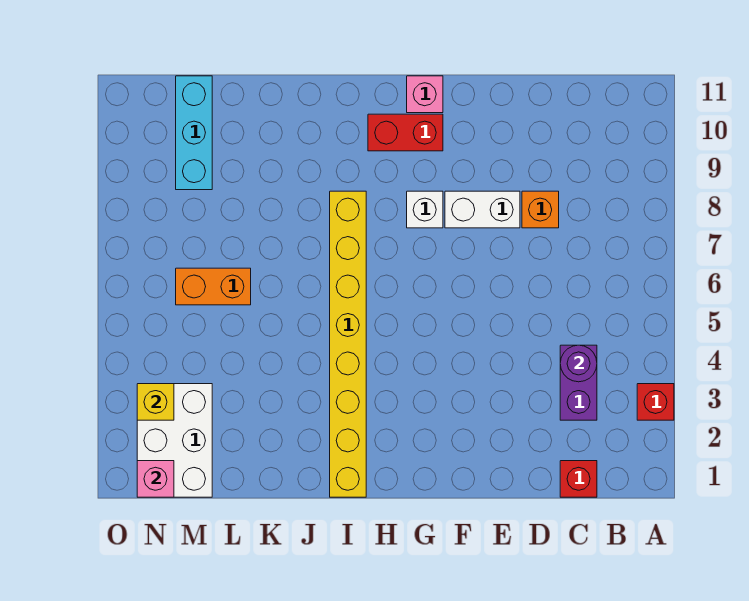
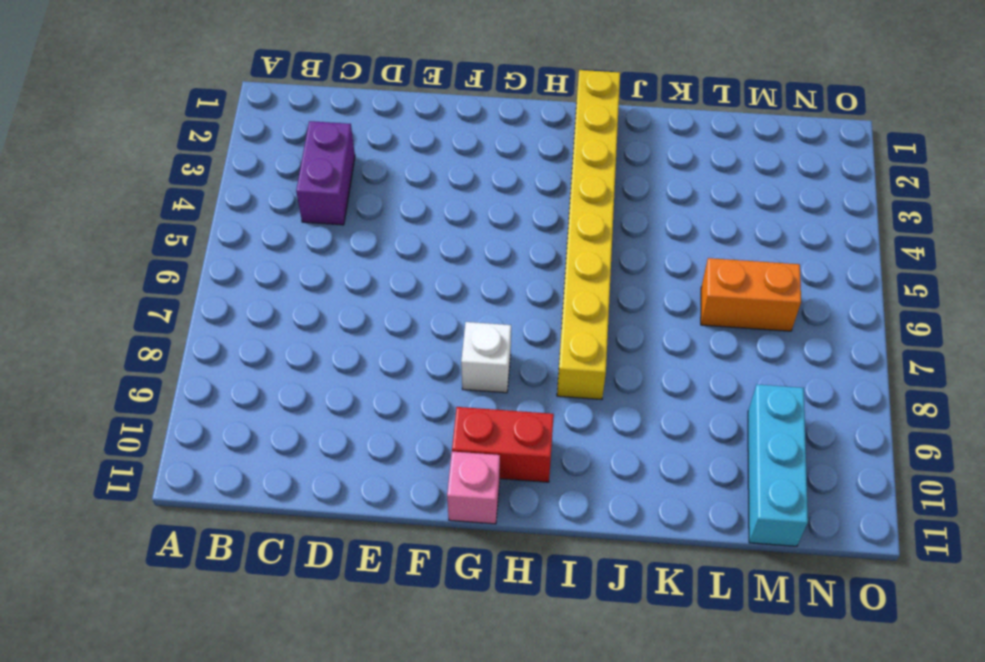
none -> red brick A3 level 1
none -> red brick C1 level 1
none -> orange brick D8 level 1

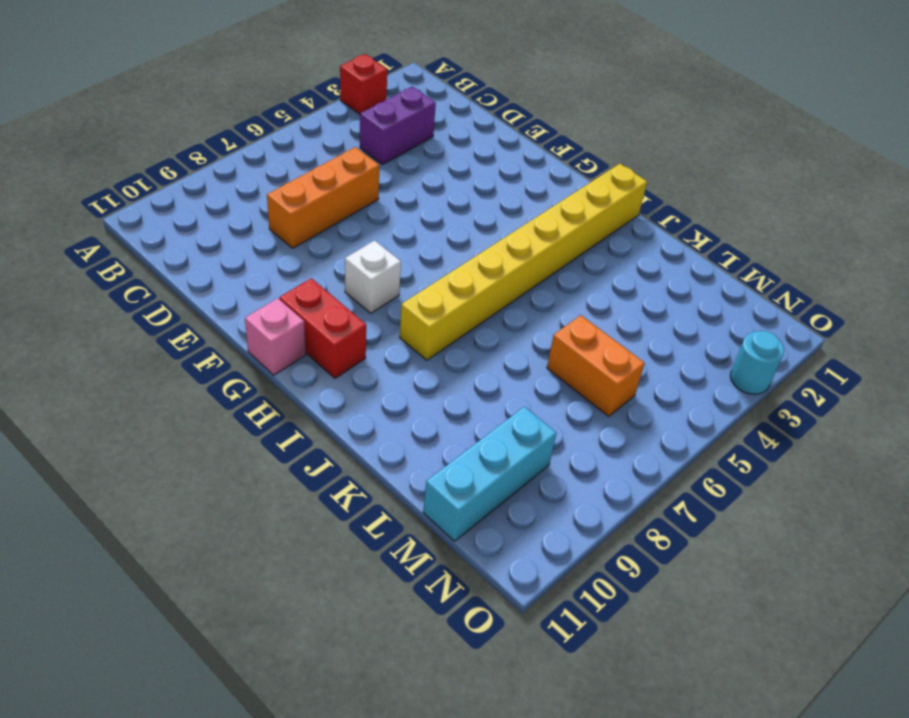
orange brick D6:D8 level 1 -> orange brick D8 level 1
cyan round brick O3 level 1 -> none
none -> red brick C1 level 1
none -> white brick E8:F8 level 1
none -> white brick M1:N3 level 1

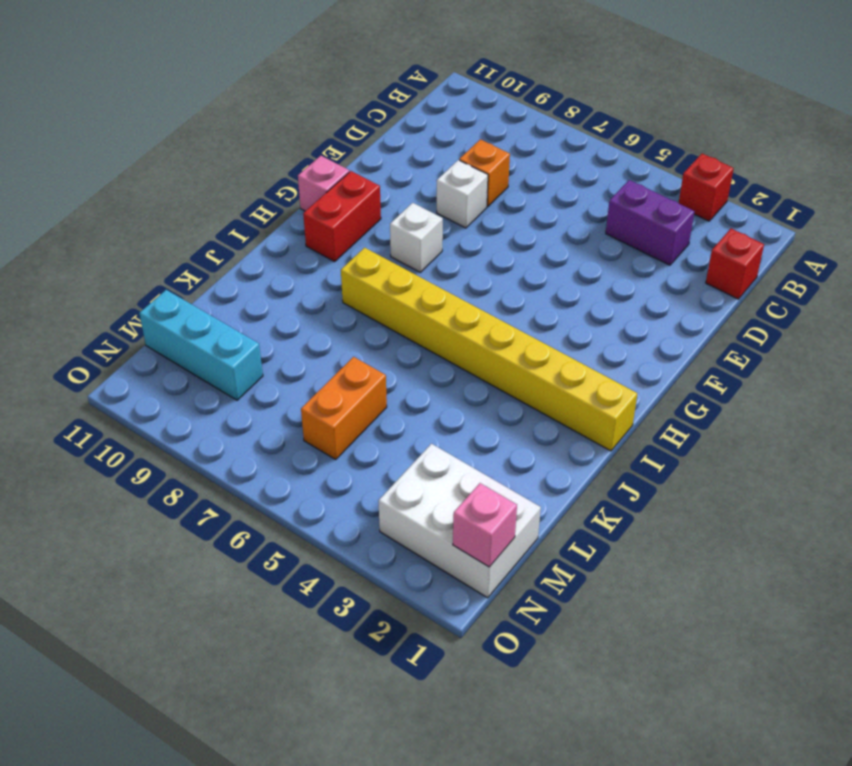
white brick E8 level 1 -> white brick E8:F8 level 1
none -> purple round brick C4 level 2
none -> yellow brick N3 level 2

